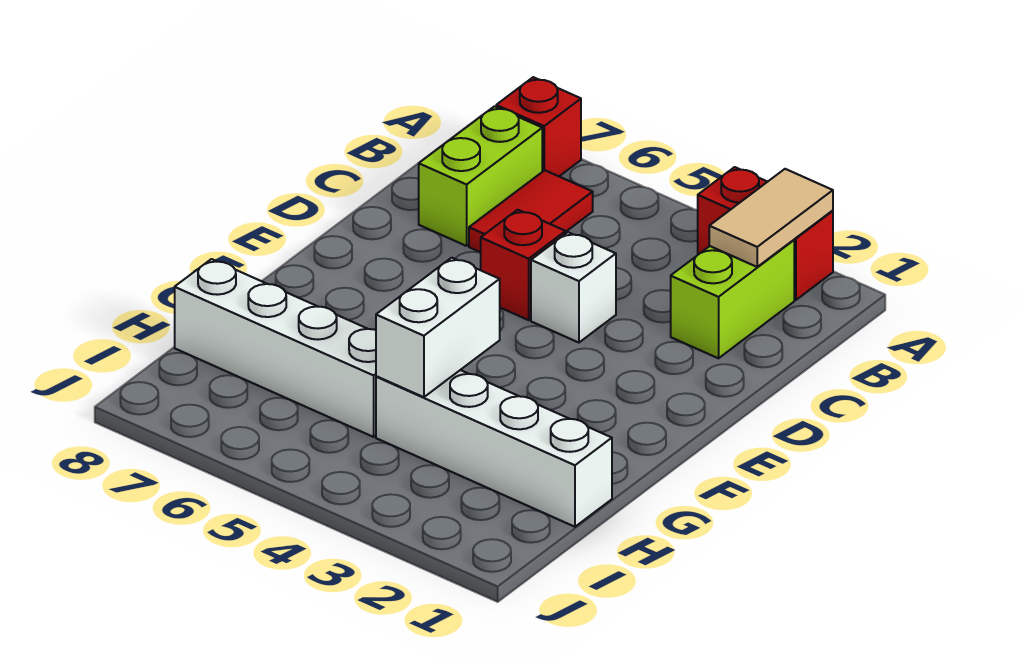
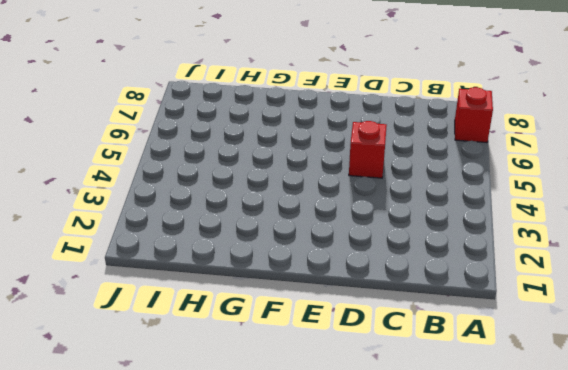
none -> red brick A2:A3 level 1
none -> lime brick B2:C2 level 1

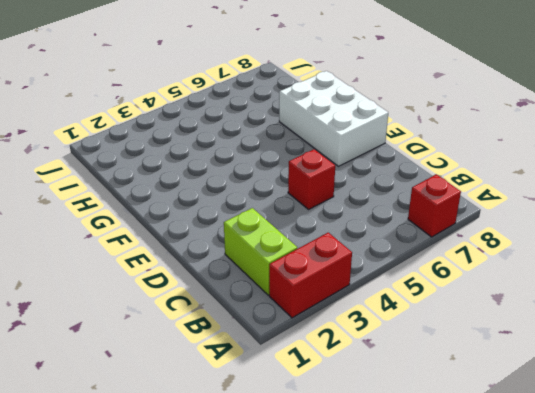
white brick E7:G8 level 1 -> none
none -> red tile B6:C6 level 1
none -> lime brick B7:C7 level 1

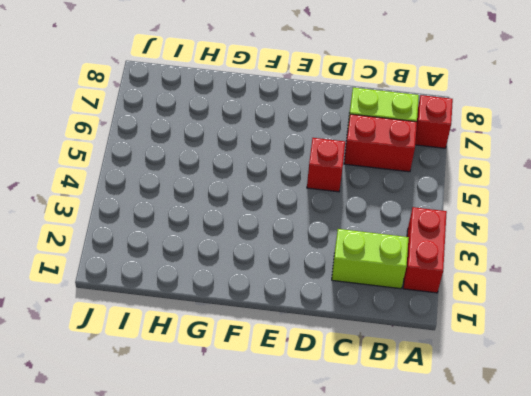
red brick B6:C6 level 1 -> red tile B6:C6 level 1
none -> white brick D4 level 1
none -> white brick H1:H4 level 1

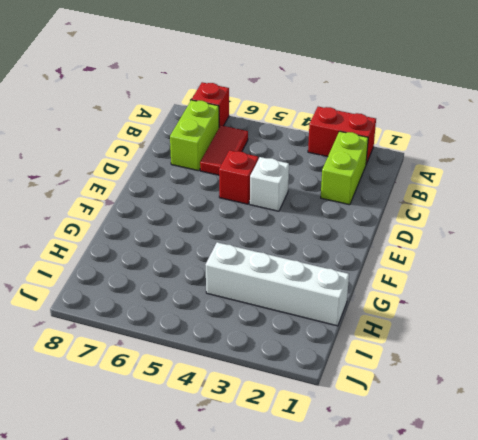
none -> white brick H5:H8 level 1
none -> tan tile A2:B2 level 2

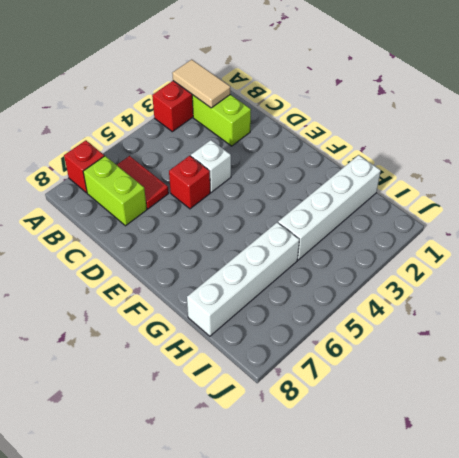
none -> white brick G4:H4 level 2

